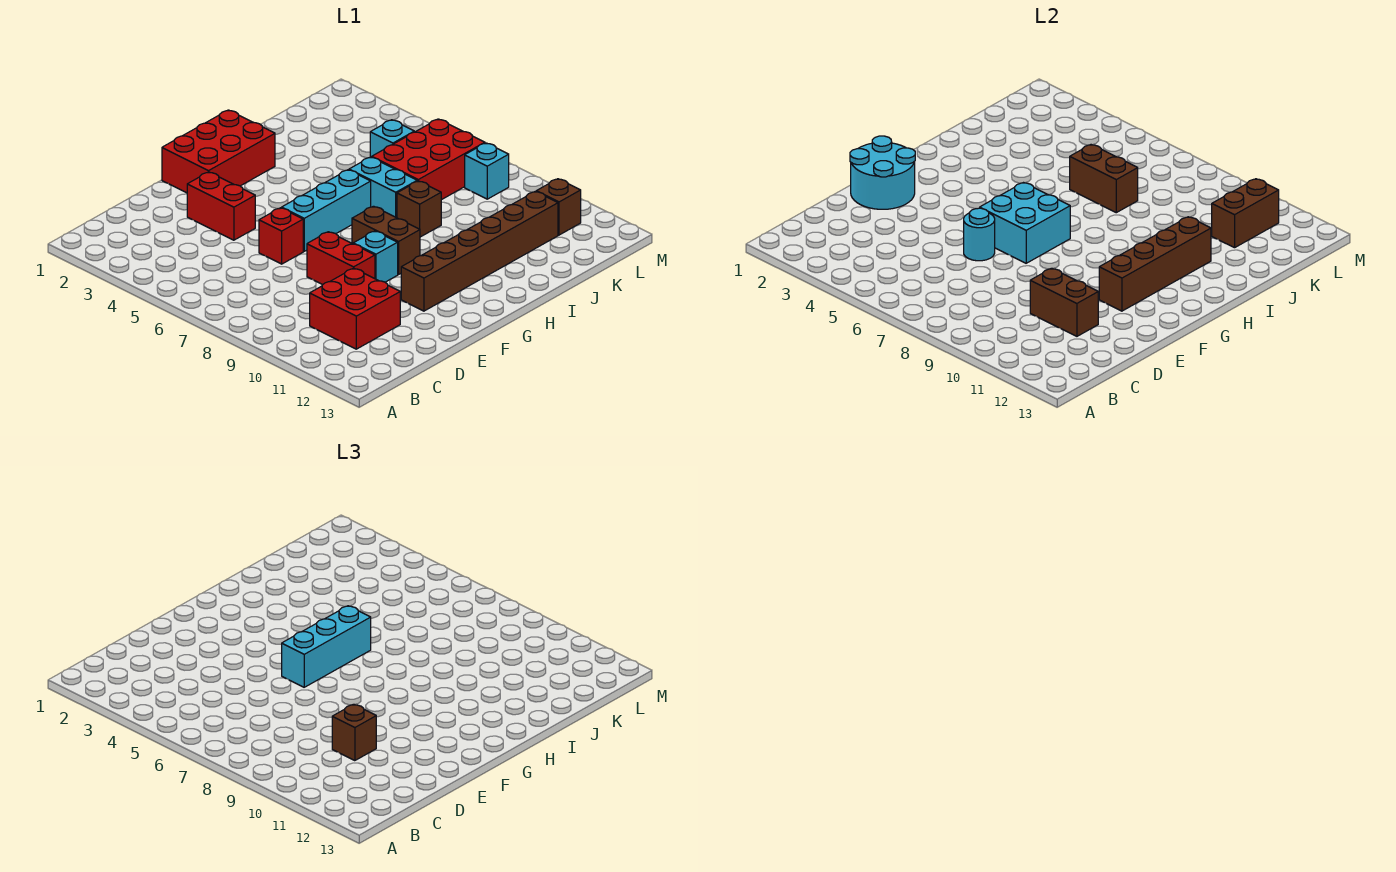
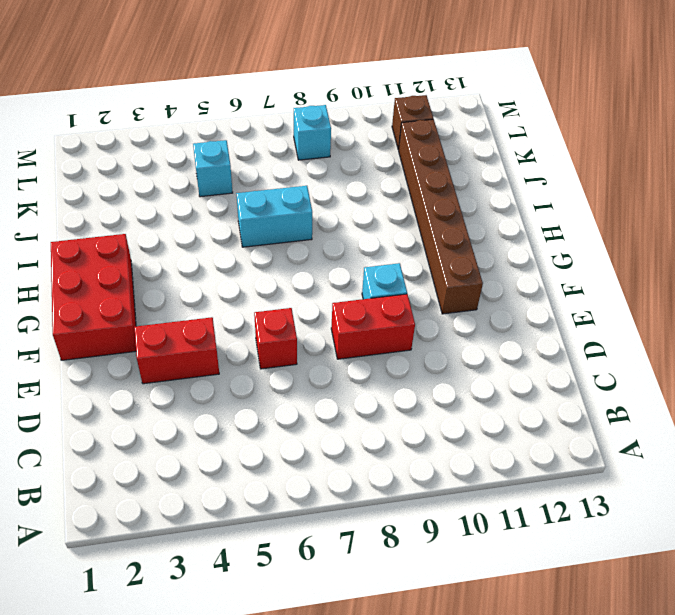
none -> red brick C10:D11 level 1
none -> cyan brick F6:H6 level 1
none -> brown brick G8:G9 level 1

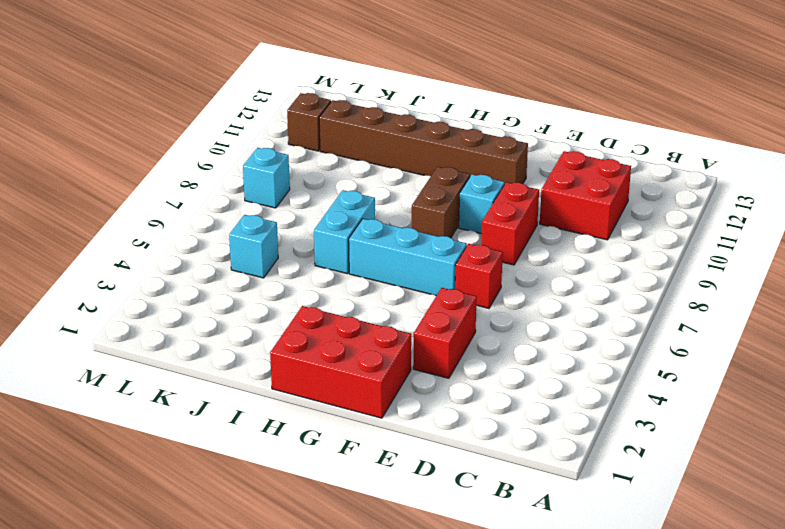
none -> brown brick I8 level 1
none -> red brick J6:L7 level 1
none -> brown brick D10:D11 level 2

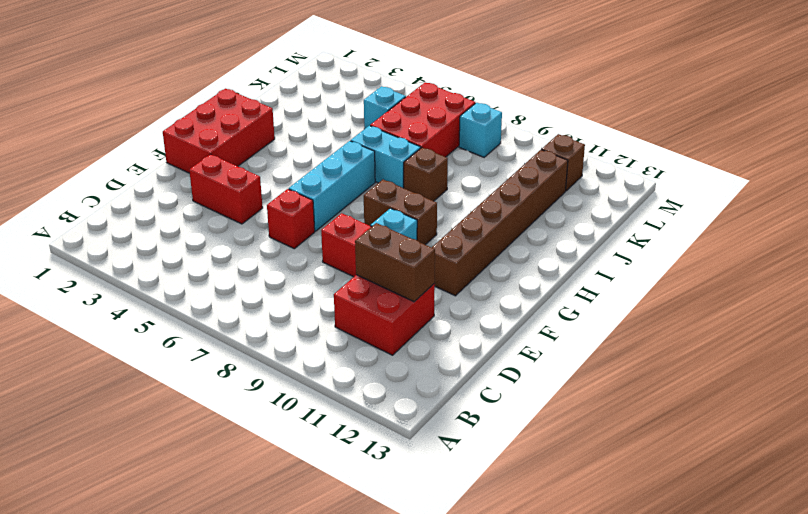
none -> cyan round brick E1:F2 level 2
none -> cyan round brick E6 level 2
none -> cyan brick F6:G7 level 2

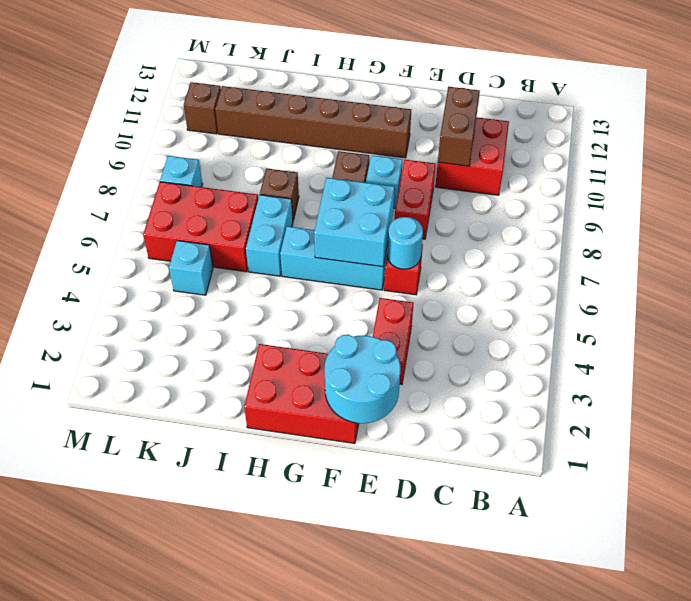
none -> brown brick F11:I11 level 2
none -> brown brick J6:J7 level 2
none -> brown brick K11:L11 level 2

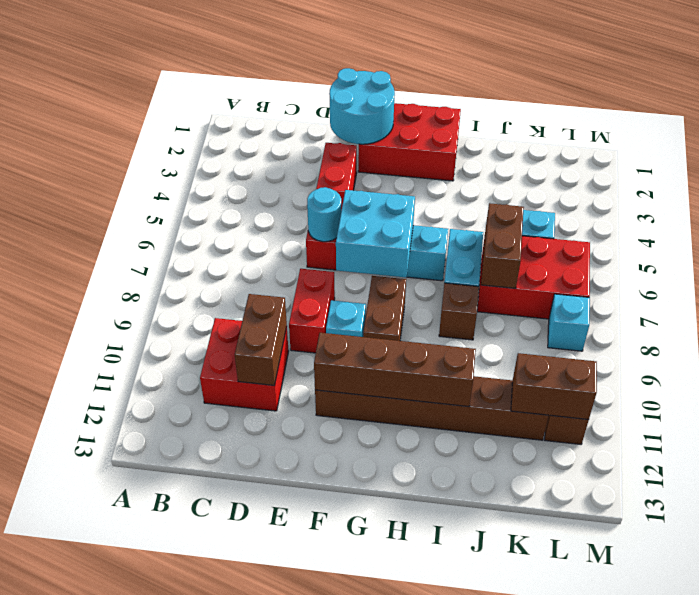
none -> brown brick D10 level 3
none -> cyan brick F6:H6 level 3

